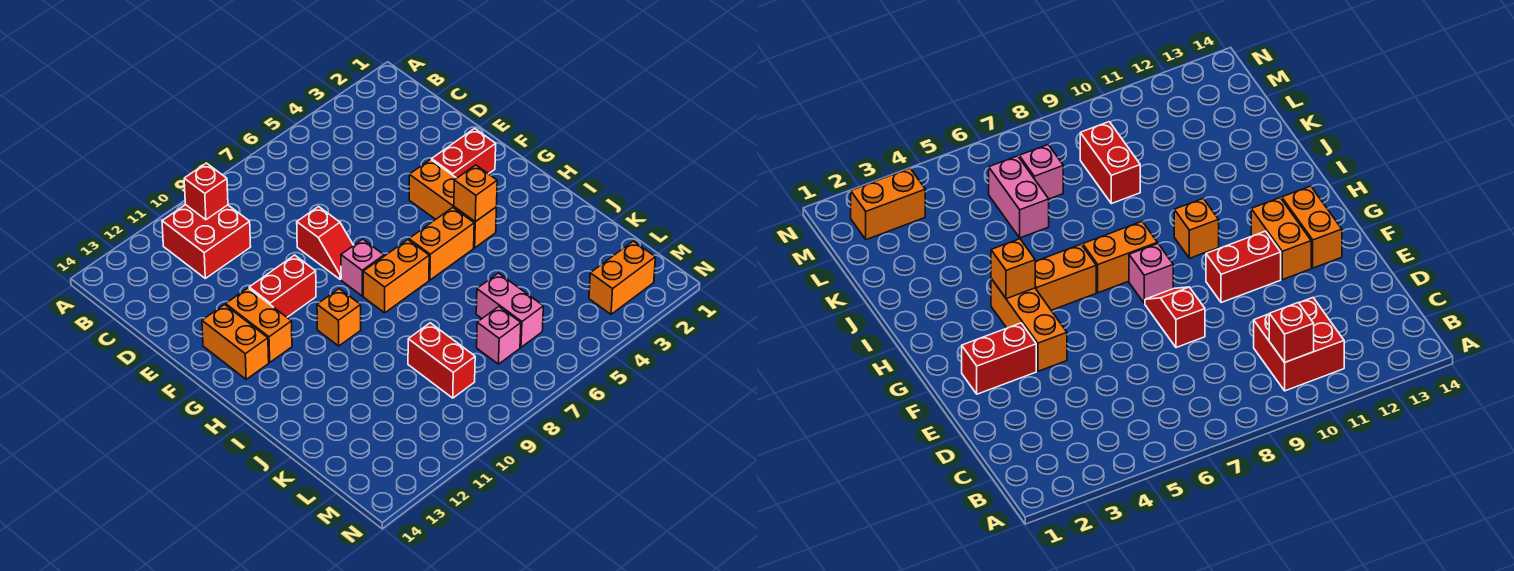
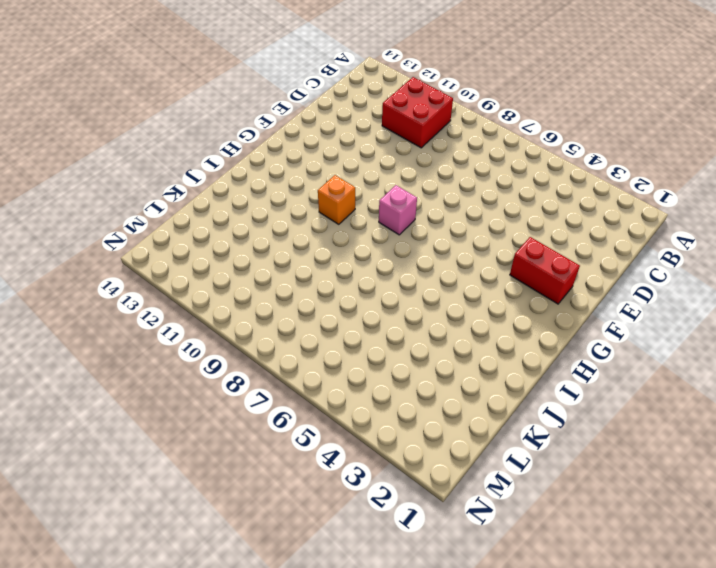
none -> red slope E8:F8 level 1 top E
none -> orange brick F4:H4 level 1
none -> red brick F10:F11 level 1

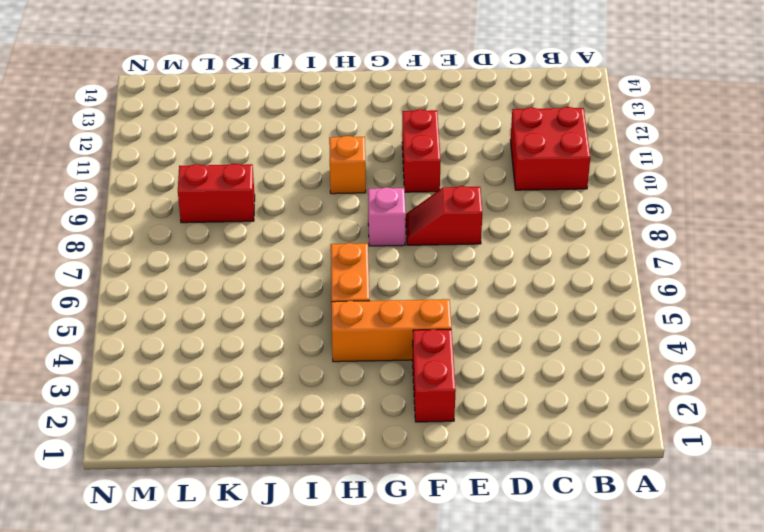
none -> orange brick F12:G12 level 1
none -> orange brick F13:G13 level 1
none -> orange brick H7:H8 level 1

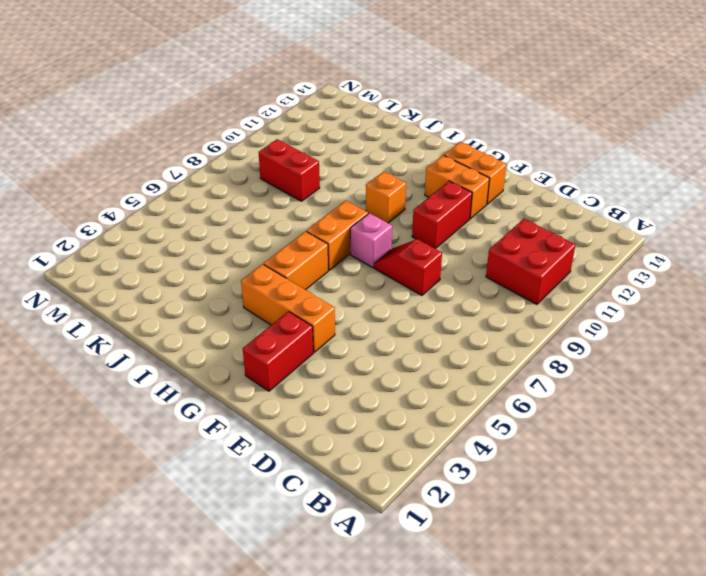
none -> pink brick K6:L6 level 1
none -> pink brick L7 level 1
none -> orange brick M2:M3 level 1

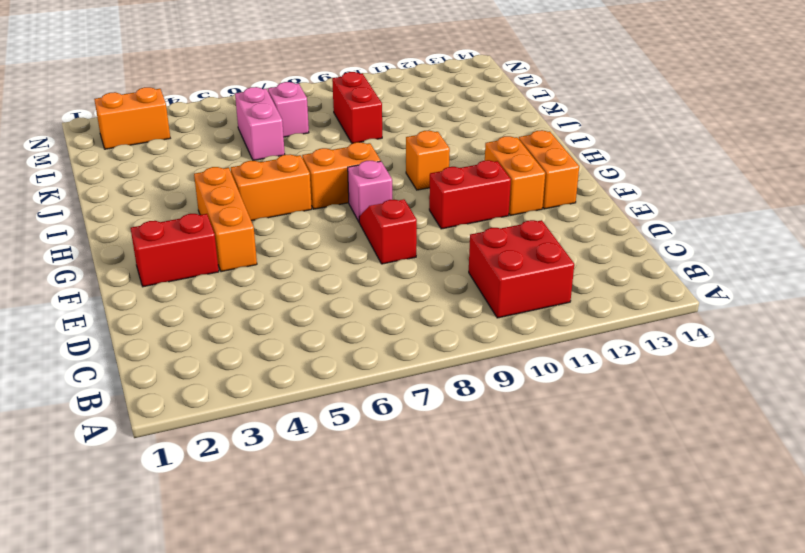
none -> red brick B10 level 2
none -> orange brick H4 level 2

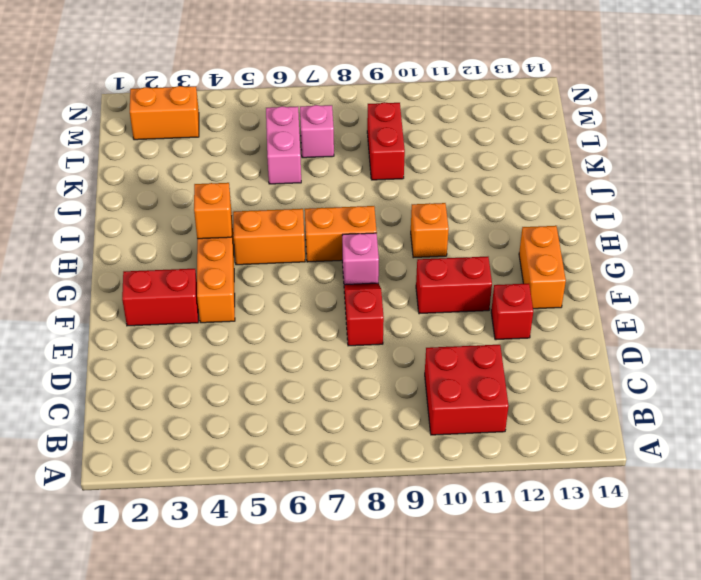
red brick E12 level 1 -> red brick B10 level 2
none -> orange brick F12:G12 level 1

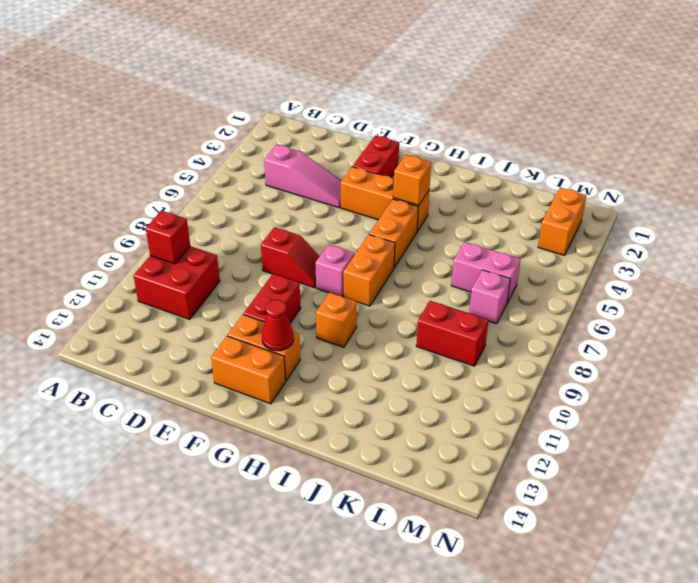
pink slope C4:E4 level 1 top C -> none
red cone G12 level 2 -> none

